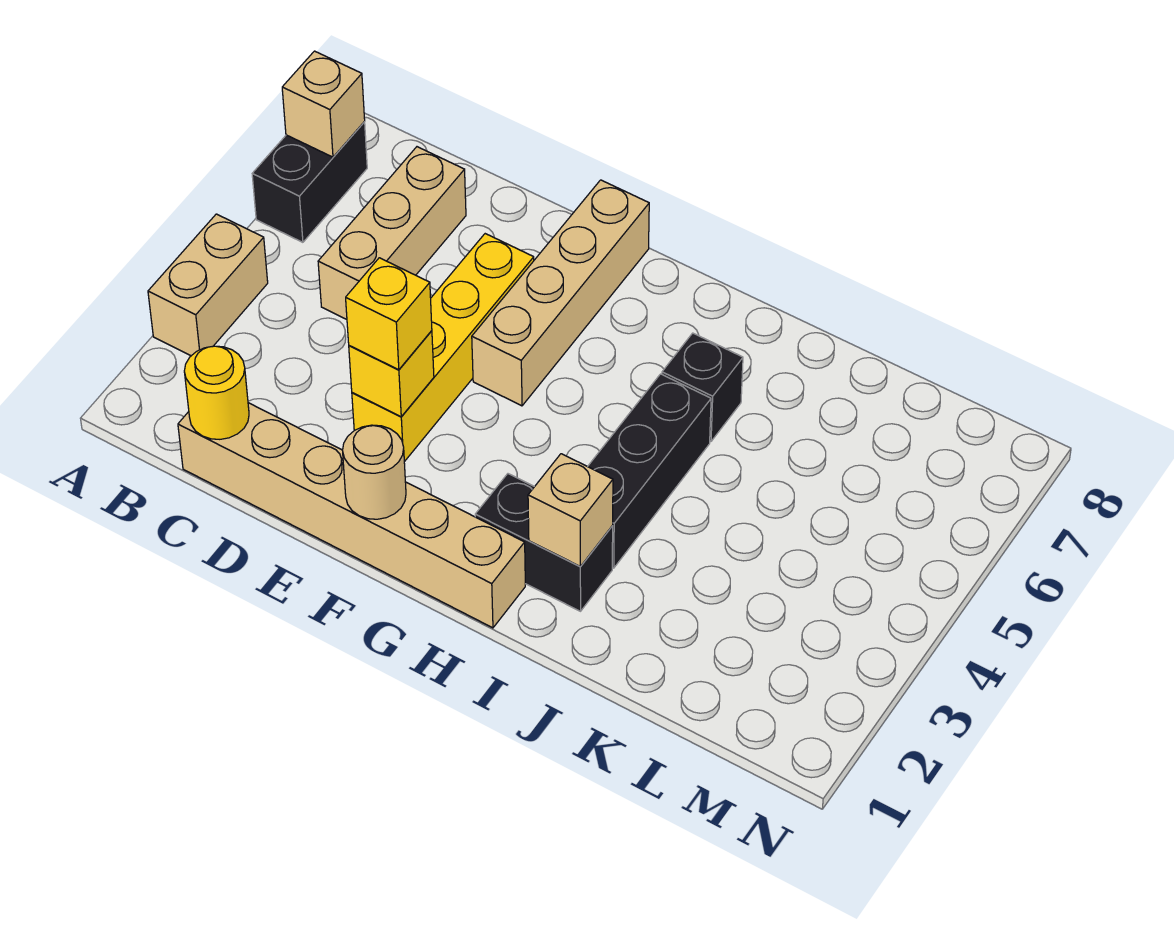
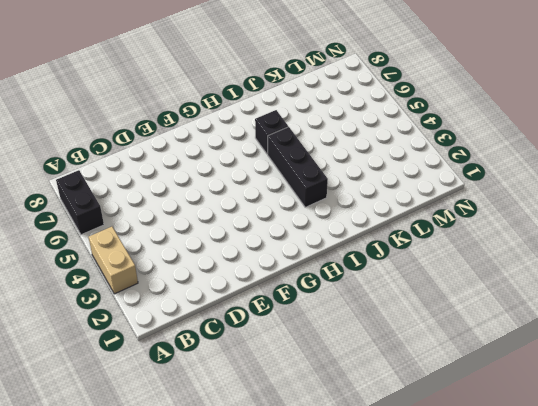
none -> tan brick C1:H1 level 1
none -> tan brick C5:C7 level 1
none -> yellow brick E3:E6 level 1

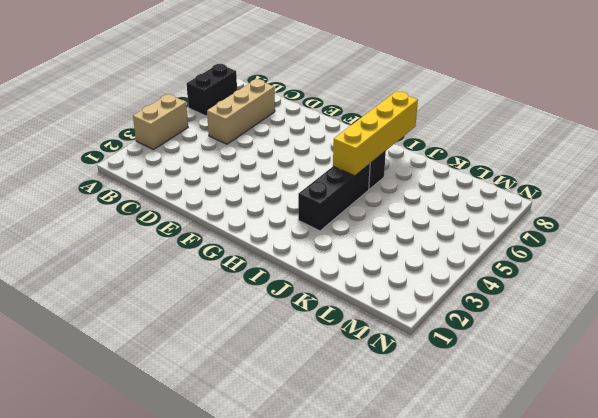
yellow brick I5:I8 level 2 -> yellow brick E3:E6 level 1
none -> tan brick C1:H1 level 1
none -> tan brick F5:F8 level 1
none -> black brick H2:I2 level 1

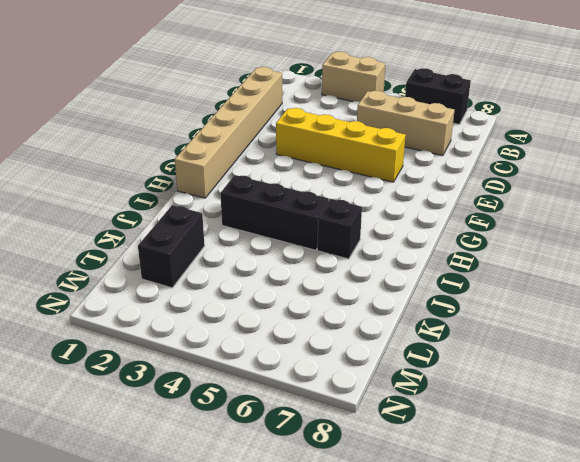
black brick K2:L2 level 1 -> black brick H2:I2 level 1
none -> tan brick F5:F8 level 1
none -> tan brick A7 level 2
none -> yellow round brick C1 level 2

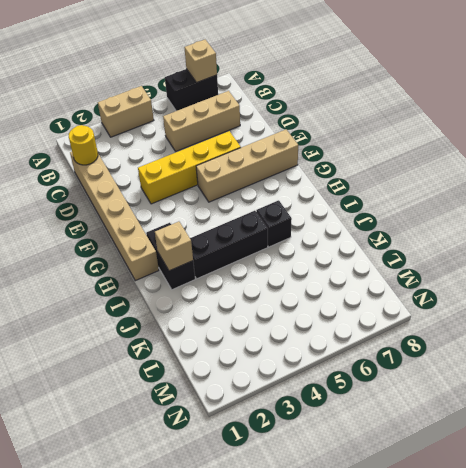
none -> yellow brick E3 level 2
none -> tan round brick F1 level 2
none -> yellow brick E3 level 3

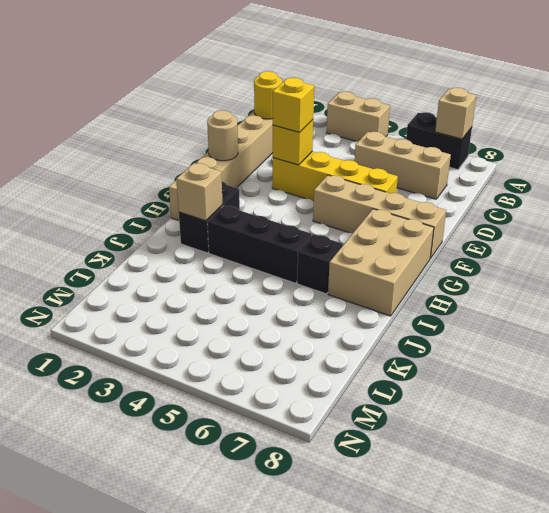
tan brick G7:I8 level 1 -> none

